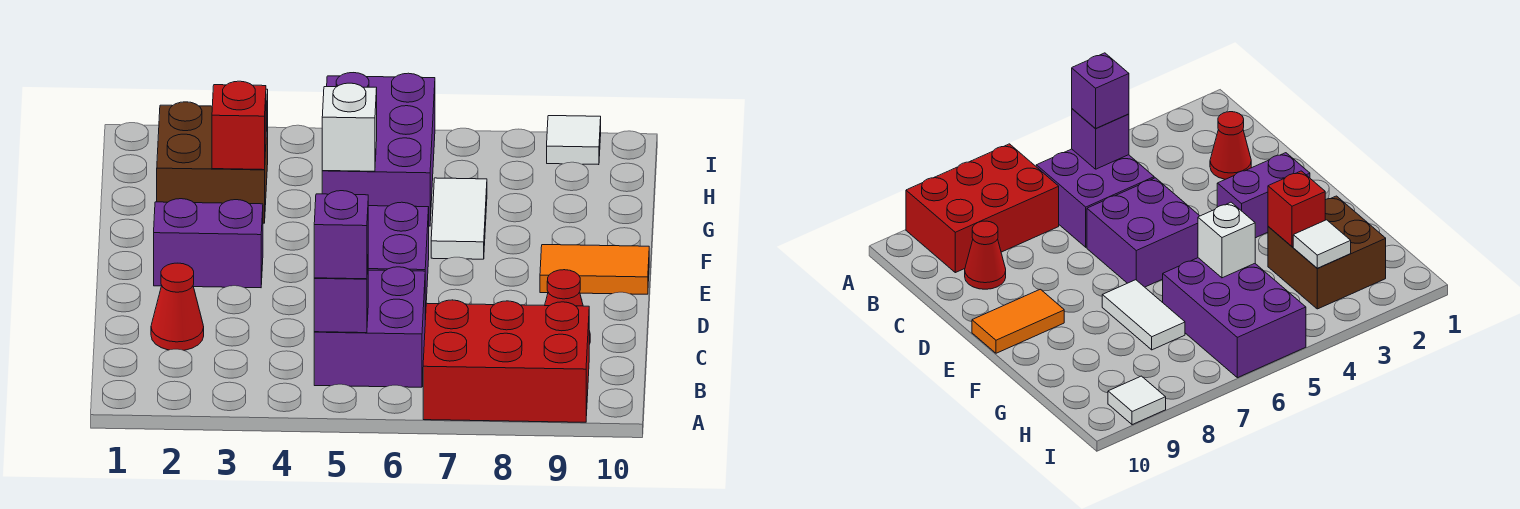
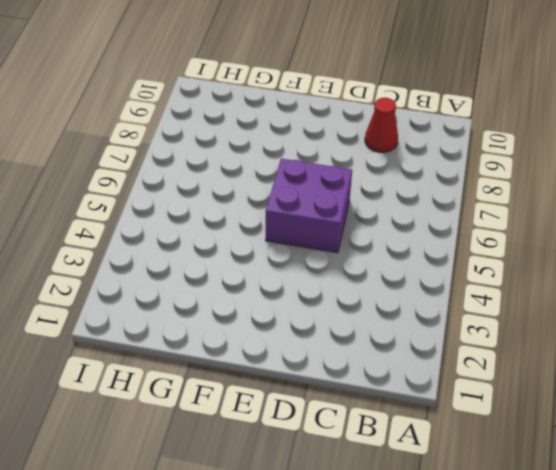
none -> red brick A7:B9 level 1
none -> purple brick B5:C6 level 1
none -> red cone C2 level 1

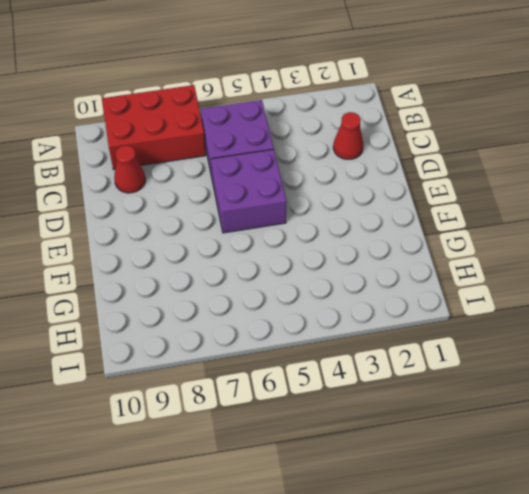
none -> purple brick E2:E3 level 1
none -> orange tile E9:E10 level 1
none -> white tile F7:G7 level 1

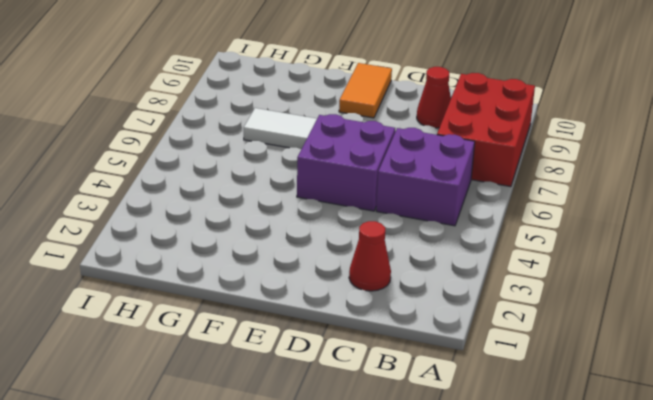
none -> purple brick E2:E3 level 1
none -> brown brick G2:H3 level 1
none -> purple brick G5:I6 level 1

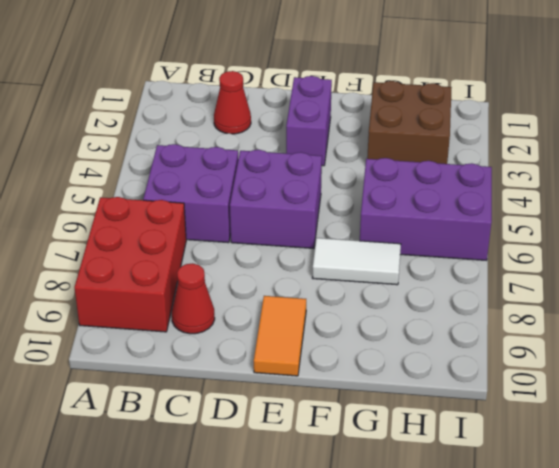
none -> white tile I9 level 1
none -> purple brick B5 level 2
none -> red brick G3 level 2

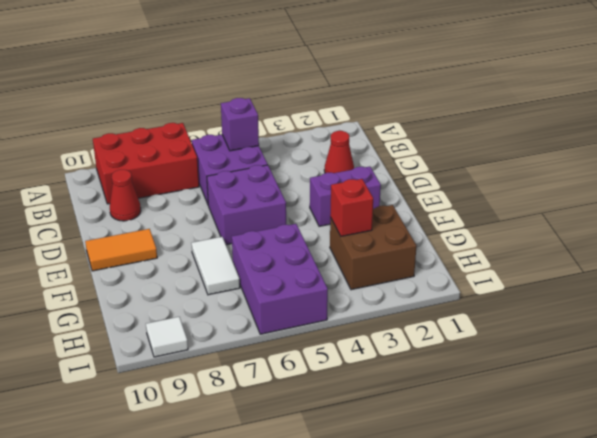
none -> white brick G5 level 2
none -> white tile H3 level 2
none -> purple brick B5 level 3

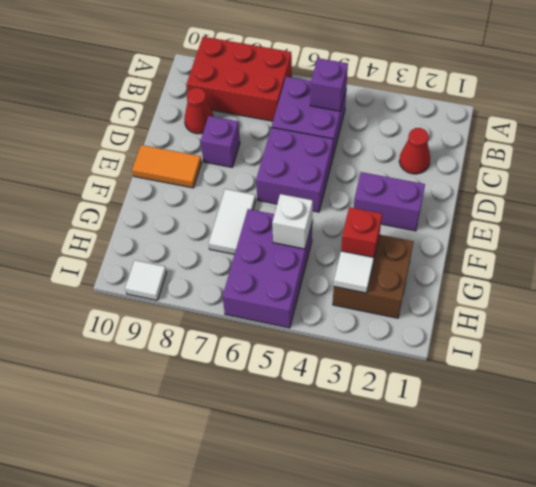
purple brick D8 level 1 -> purple brick B5 level 3

